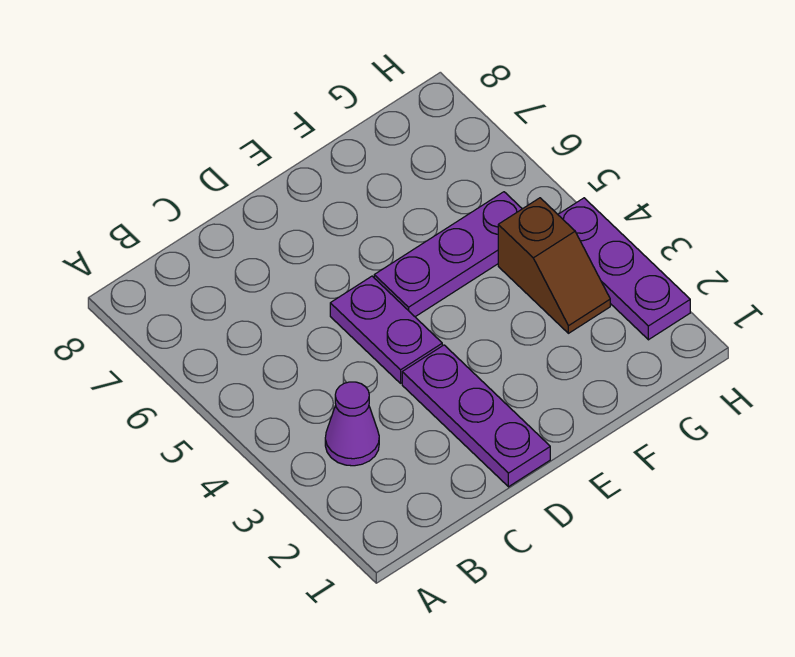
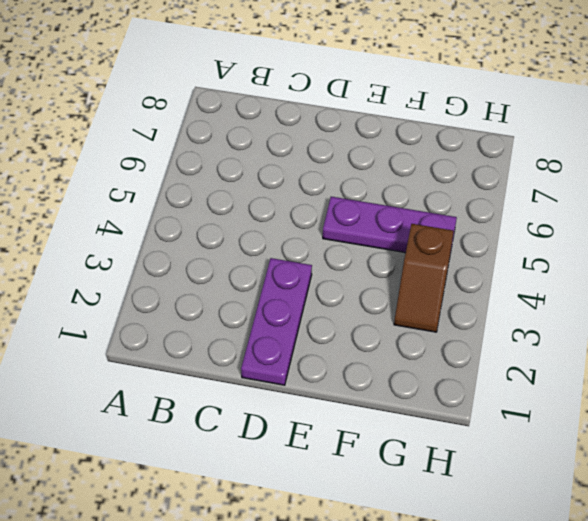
none -> purple cone B3 level 1
none -> purple plate D4:D5 level 1

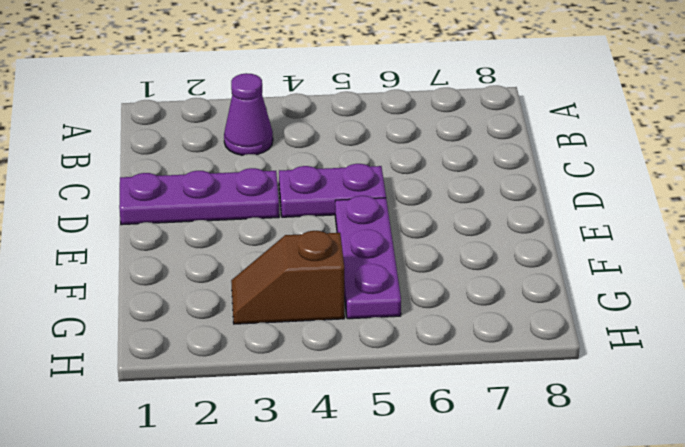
none -> purple plate H2:H4 level 1

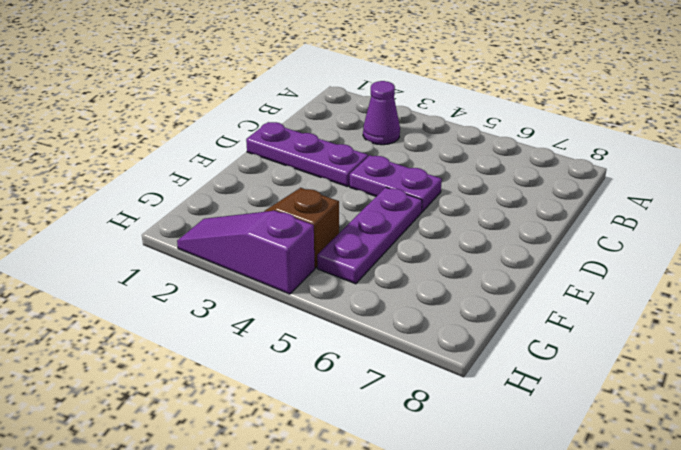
purple slope H2:H4 level 1 top 4 -> purple plate H2:H4 level 1

